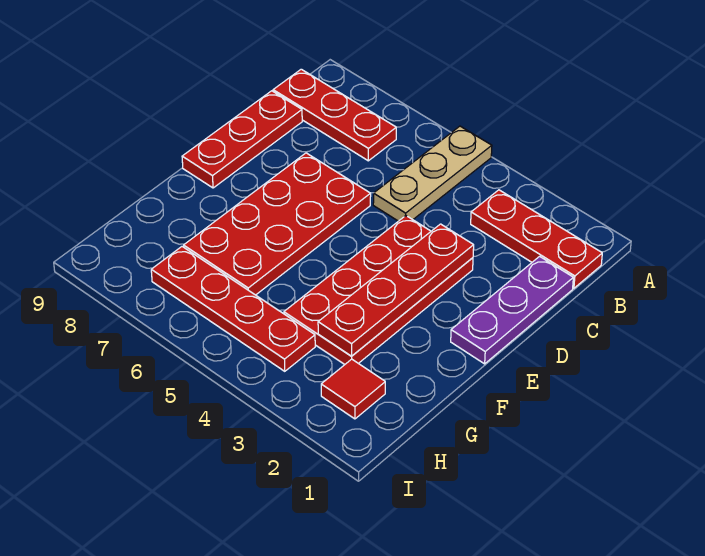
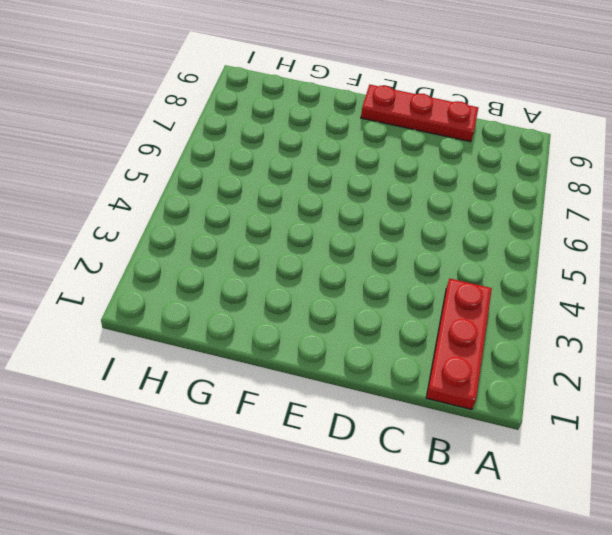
none -> tan plate A5:C5 level 1
none -> red plate B7:B9 level 1

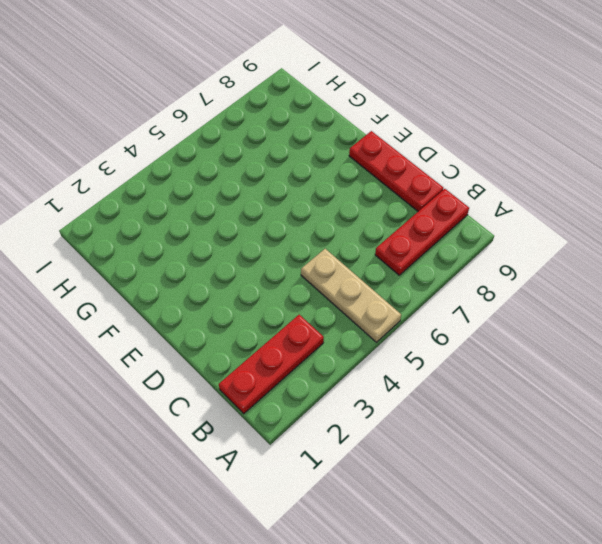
none -> purple plate C1:E1 level 1
none -> red plate D3:G4 level 1

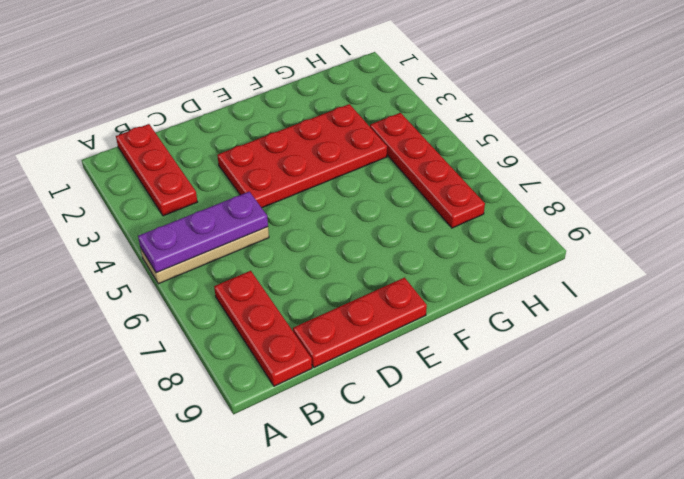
purple plate A5:C5 level 2 -> purple plate C1:E1 level 1
none -> red plate D6:G7 level 1
none -> red tile H2 level 1

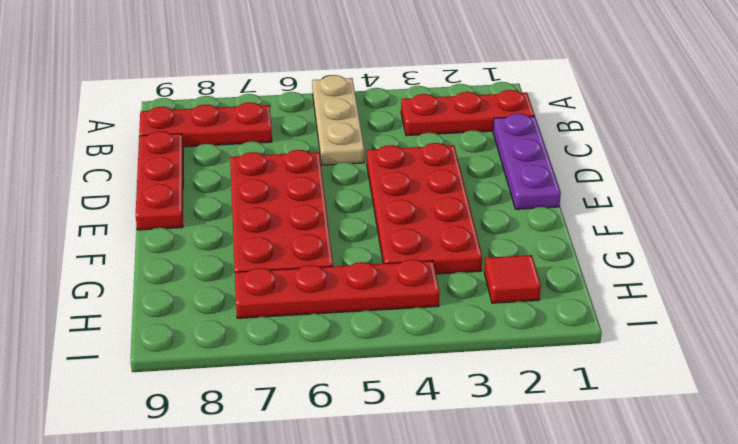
none -> red plate D3:G3 level 2

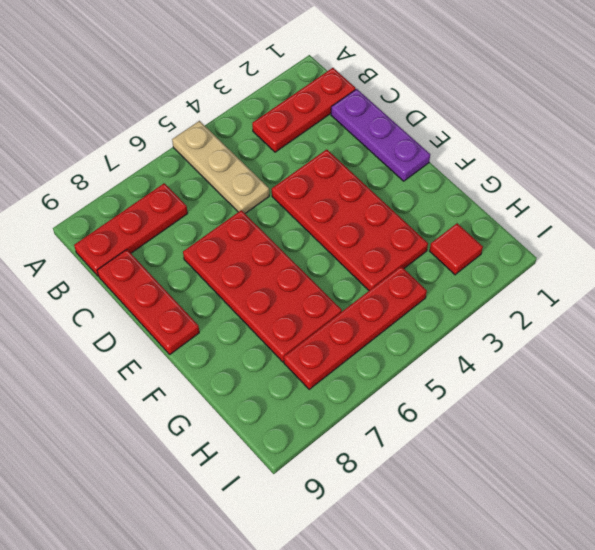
none -> red plate D3:G3 level 2

